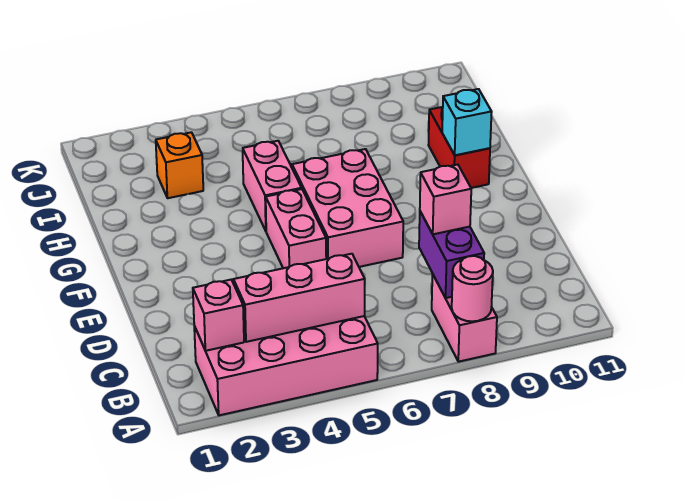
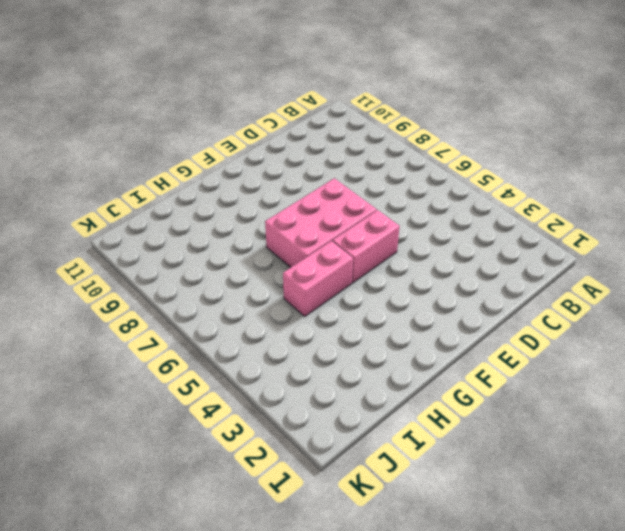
none -> pink brick A2:B5 level 1
none -> pink brick A8:B8 level 1
none -> red brick G10:H10 level 1

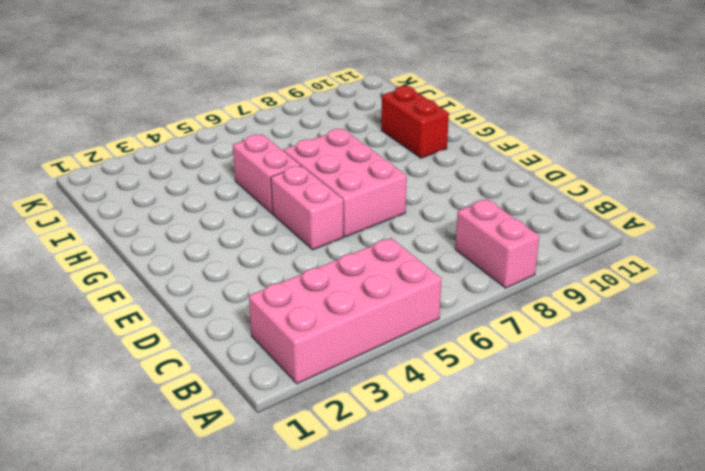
none -> orange brick I3 level 1
none -> pink round brick A8 level 2
none -> pink brick B2 level 2

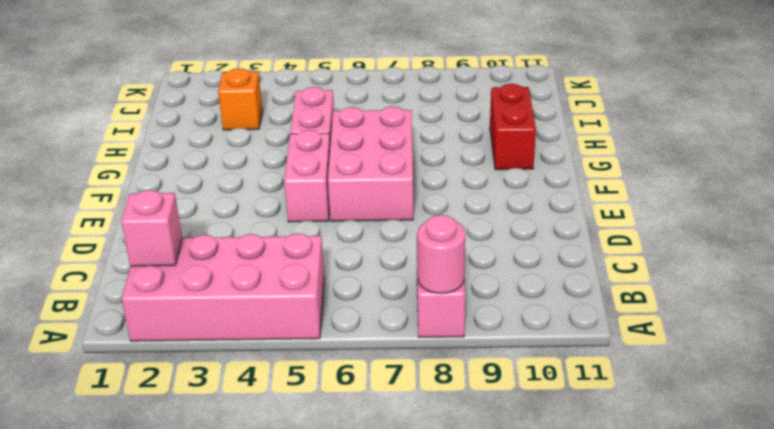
none -> pink brick B3:B5 level 2
none -> purple brick B8:C8 level 2
none -> cyan brick G10 level 2

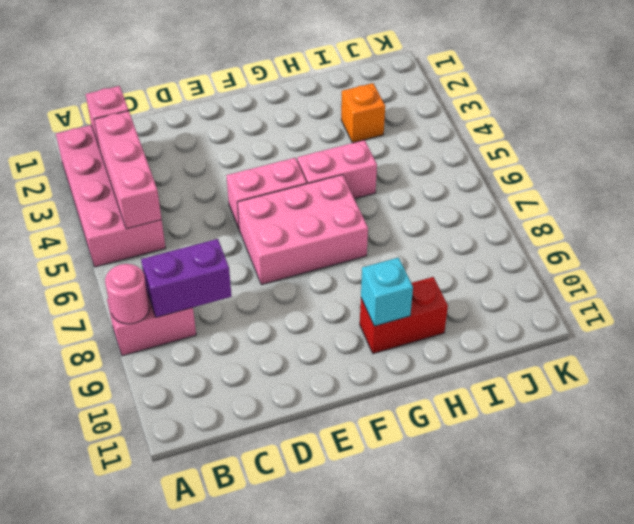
none -> pink brick C8 level 3

